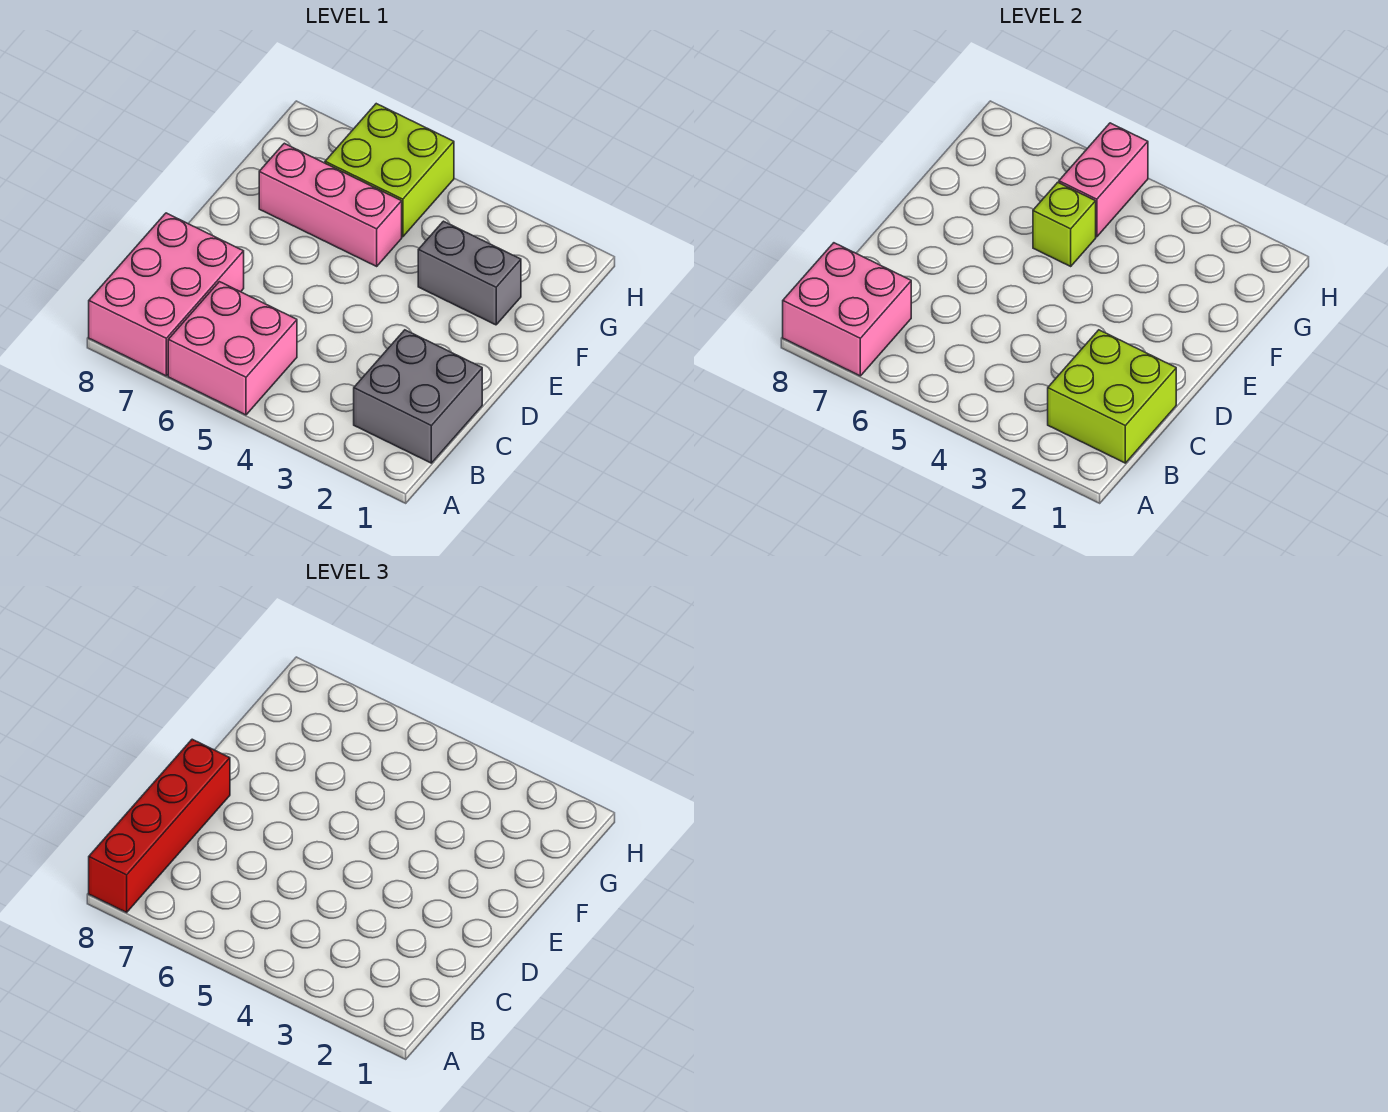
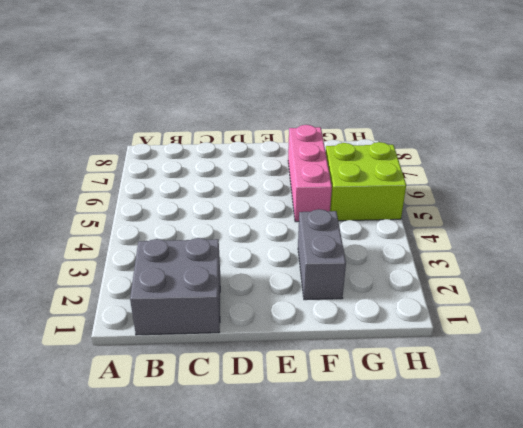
none -> pink brick A5:B6 level 1
none -> pink brick A7:C8 level 1

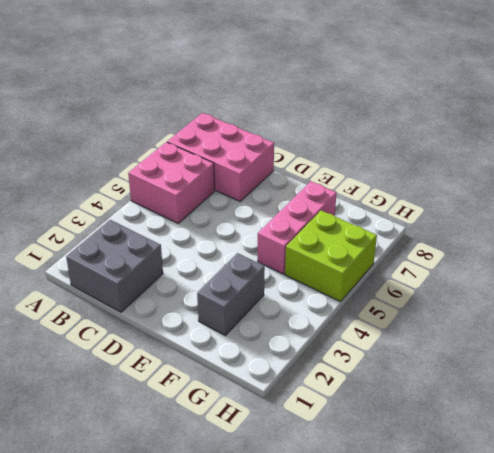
none -> pink brick A7:B8 level 2
none -> lime brick B1:C2 level 2

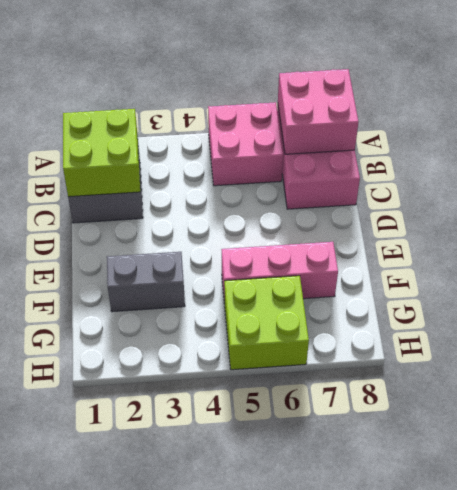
none -> lime brick F5 level 2
none -> pink brick G5:H5 level 2

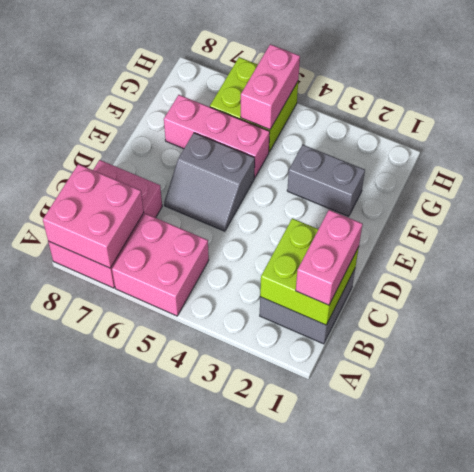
pink brick B1:C1 level 3 -> none
grey slope D5:E6 level 1 top E -> none
none -> lime brick F5 level 2
none -> red brick A8:D8 level 3

